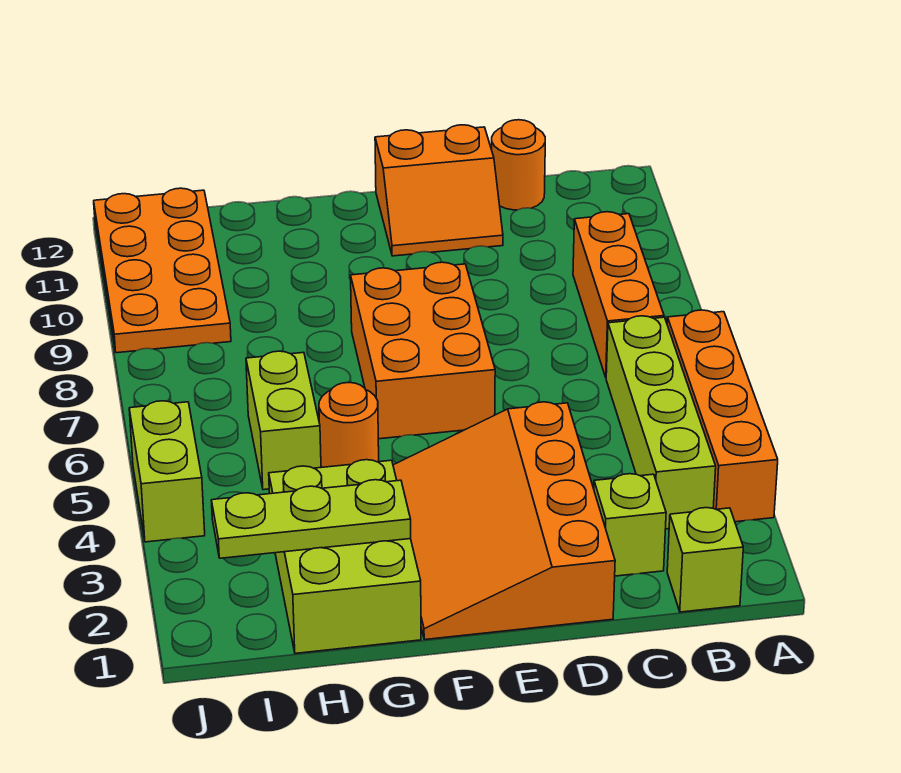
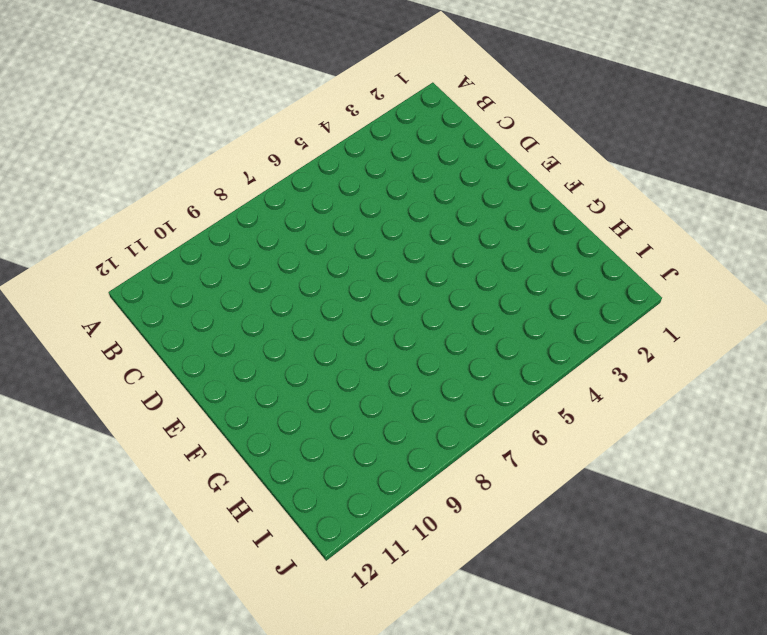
none -> orange brick A3:A6 level 1
none -> lime brick B1 level 1
none -> lime brick B3:B6 level 1

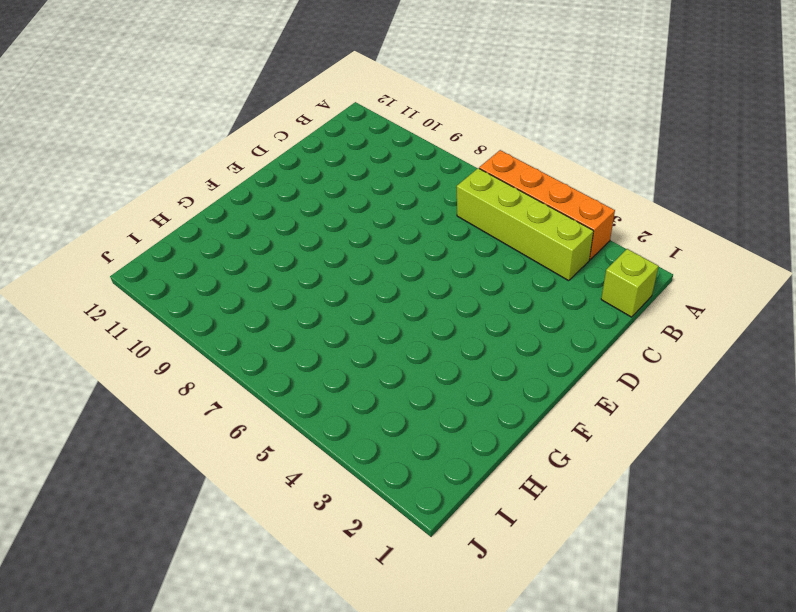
none -> orange brick B7:B9 level 1
none -> lime brick C2 level 1
none -> orange round brick C12 level 1

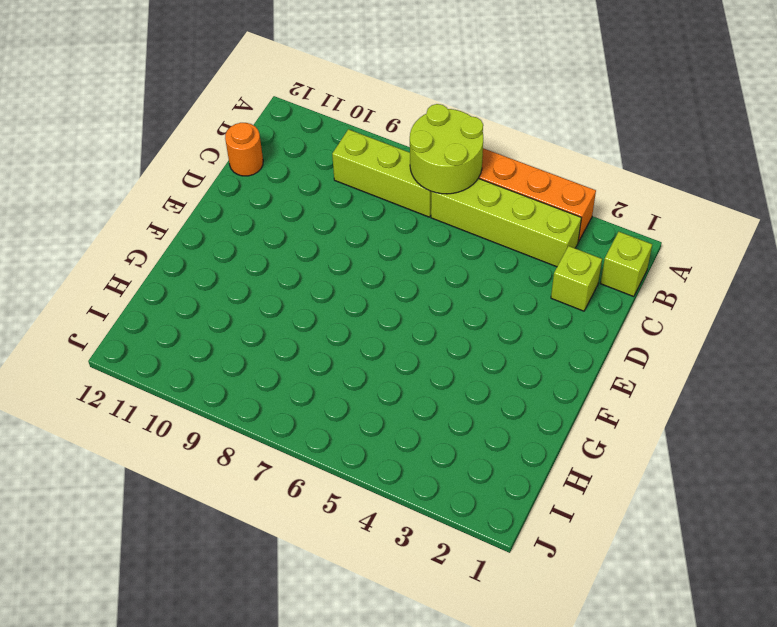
lime round brick A6:B7 level 2 -> none
lime brick B7:B9 level 1 -> orange brick B7:B9 level 1
none -> orange slope D1:F4 level 1 top D
none -> orange slope D11:E12 level 1 top 12
none -> orange brick E6:F8 level 1

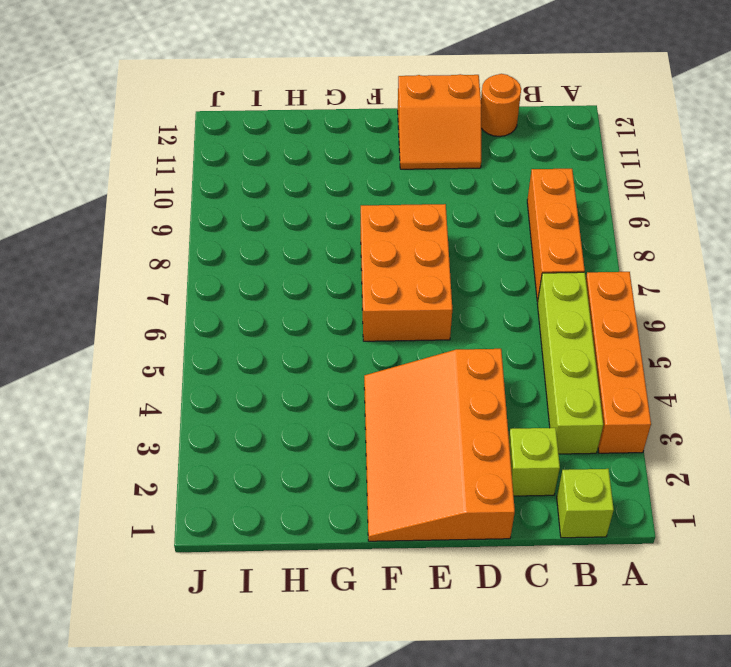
none -> lime brick G1:H3 level 1
none -> orange round brick G5 level 1
none -> lime brick H5:H6 level 1

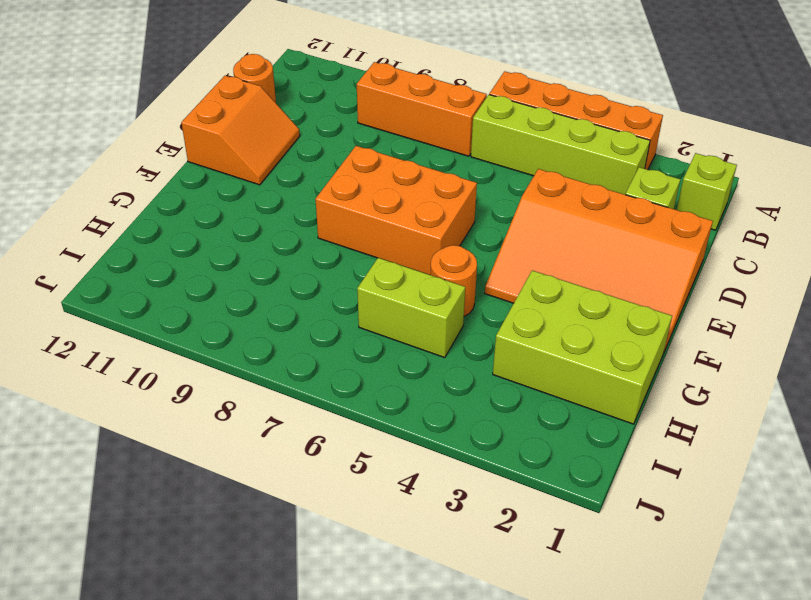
none -> orange plate I9:J12 level 1
none -> lime brick J4:J5 level 1
none -> lime plate G2:I2 level 2

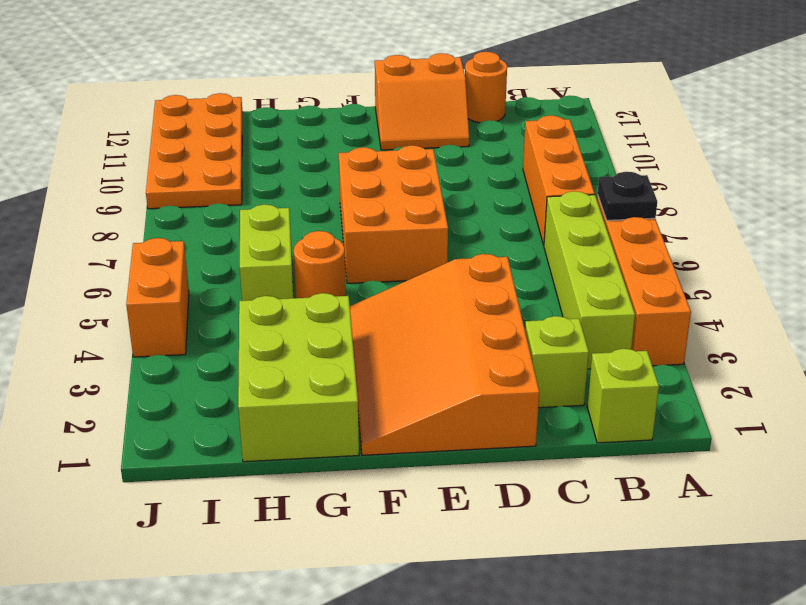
black plate A6 level 2 -> none
orange brick J4:J5 level 1 -> lime brick J4:J5 level 1
none -> lime plate G2:I2 level 2

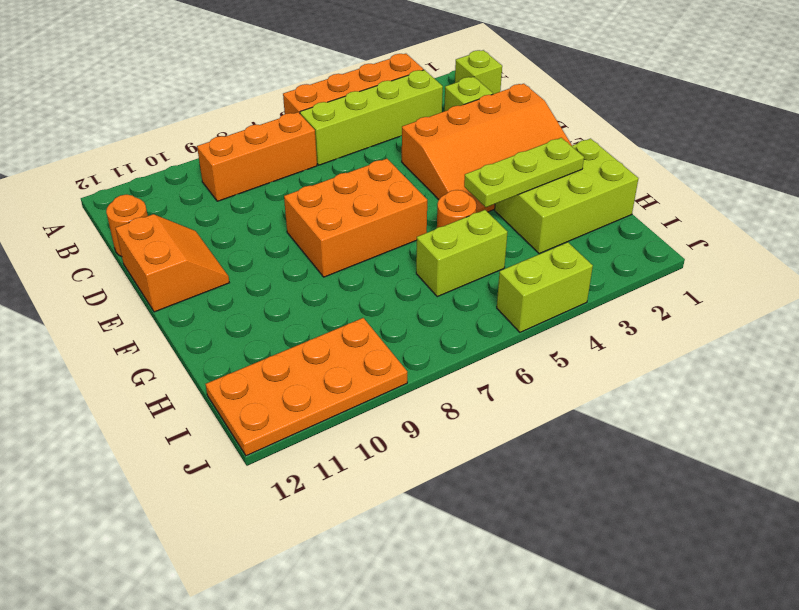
lime plate G2:G4 level 2 -> lime plate G2:I2 level 2

